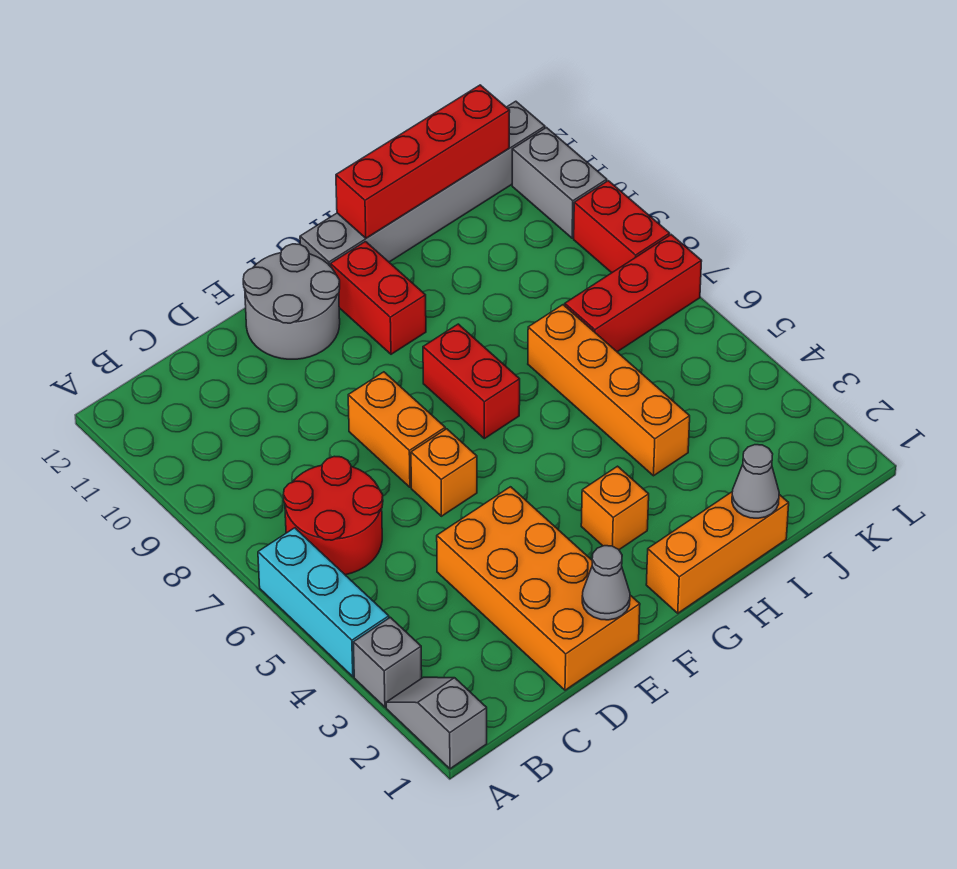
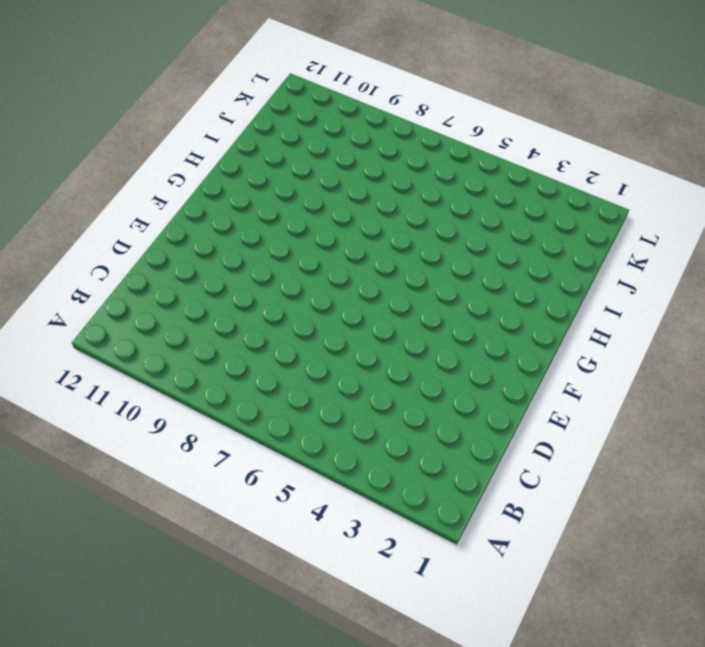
none -> grey slope A1:A2 level 1 top 1
none -> grey brick A3 level 1
none -> cyan brick A4:A6 level 1

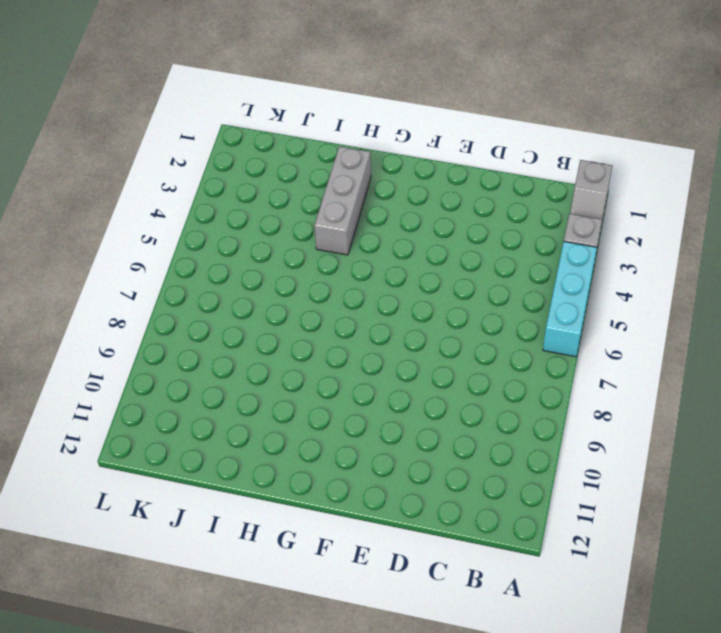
grey brick H2:H4 level 1 -> none
none -> red round brick B6:C7 level 1
none -> orange brick D1:E4 level 1
none -> orange brick E6 level 1

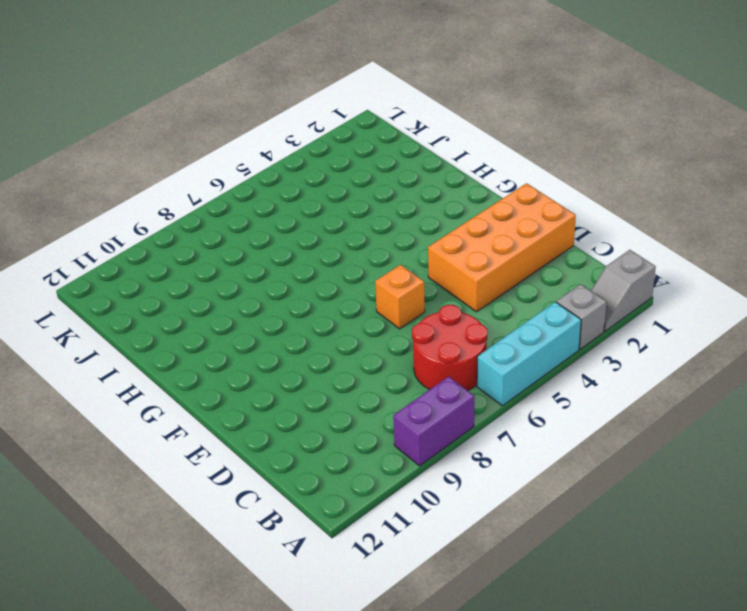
purple brick A8:A9 level 1 -> none
none -> orange brick E7:E8 level 1
none -> grey round brick E11:F12 level 1
none -> orange brick G1:I1 level 1

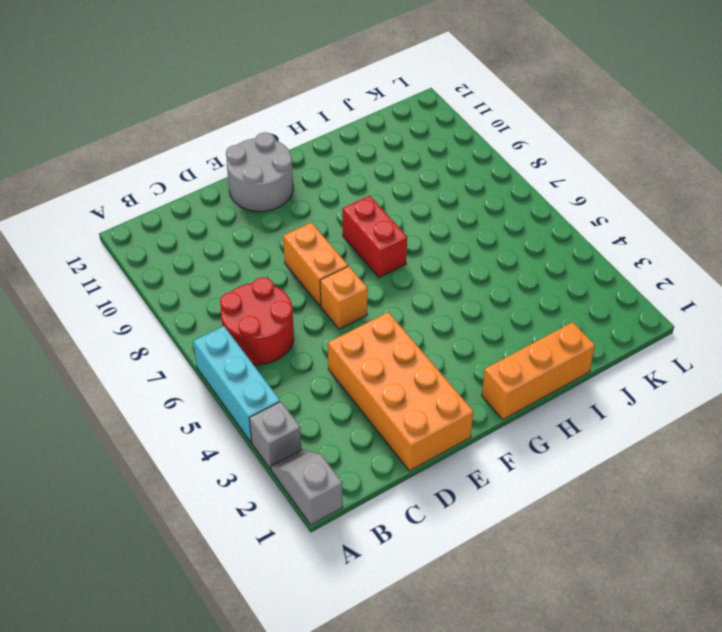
none -> orange brick G3 level 1
none -> red brick G10:G11 level 1
none -> grey brick G12:L12 level 1

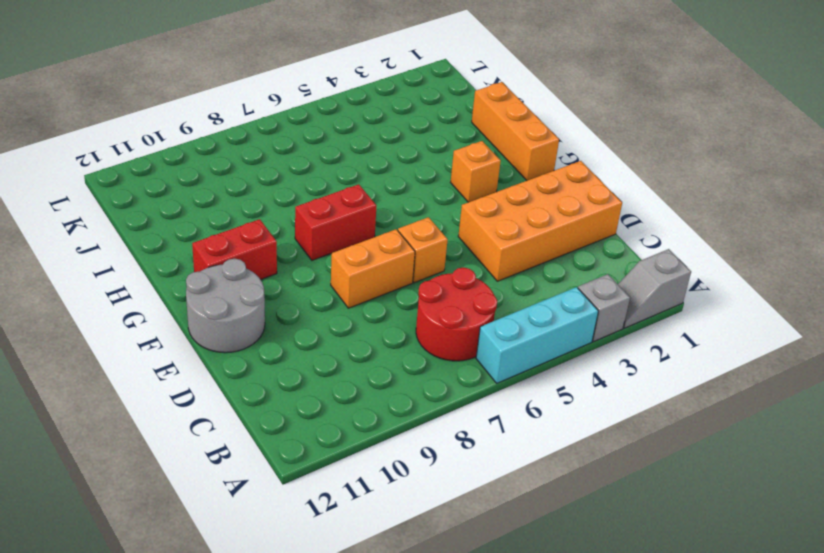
none -> grey brick G12:L12 level 1
none -> orange brick I4:I7 level 1
none -> red brick J7:L7 level 1

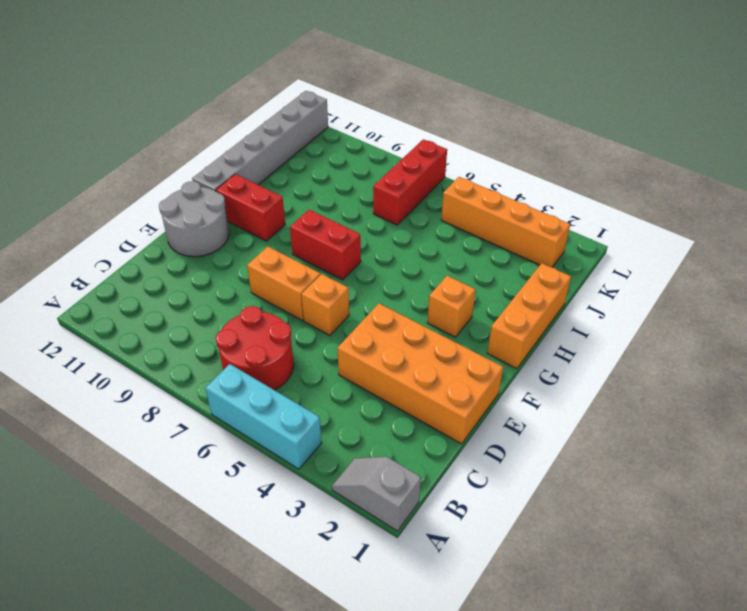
orange brick K2:K5 level 1 -> orange brick I4:I7 level 1
none -> grey brick A3 level 1
none -> red brick L8:L9 level 1
none -> grey brick L10:L11 level 1

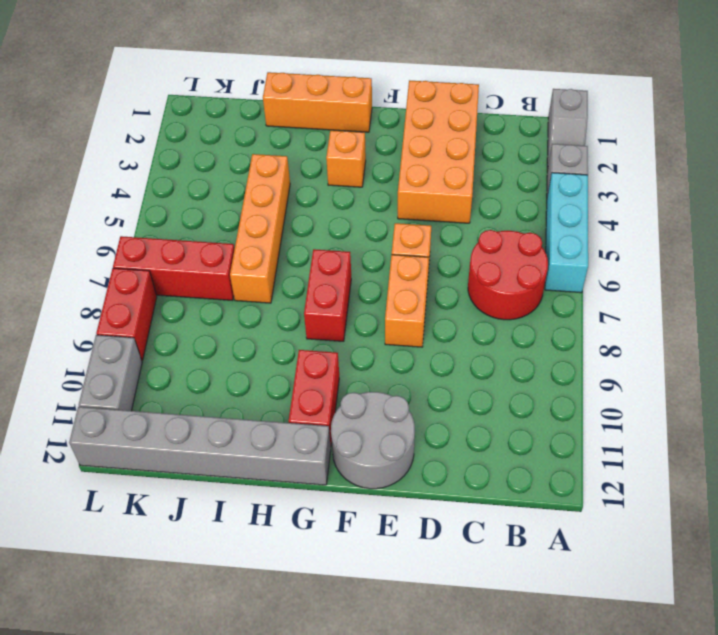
none -> grey cone E1 level 2
none -> red brick H12:K12 level 2
none -> grey cone I1 level 2

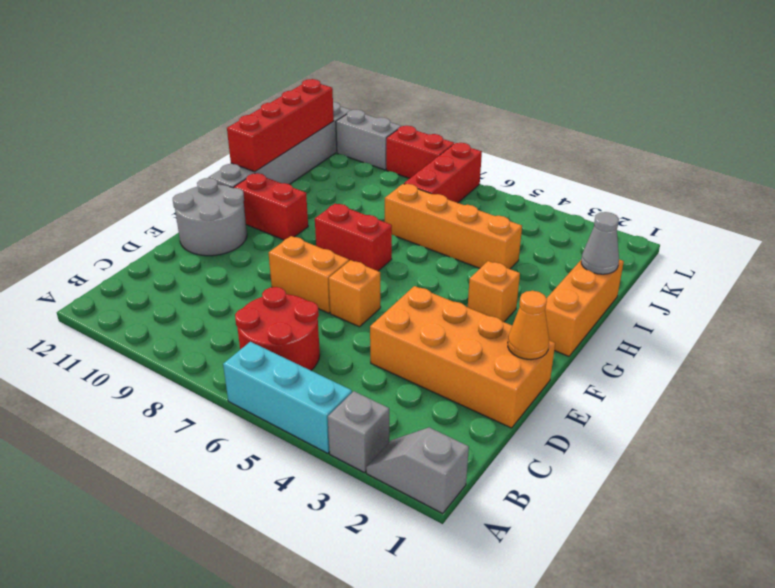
orange cone E1 level 2 -> grey cone E1 level 2

